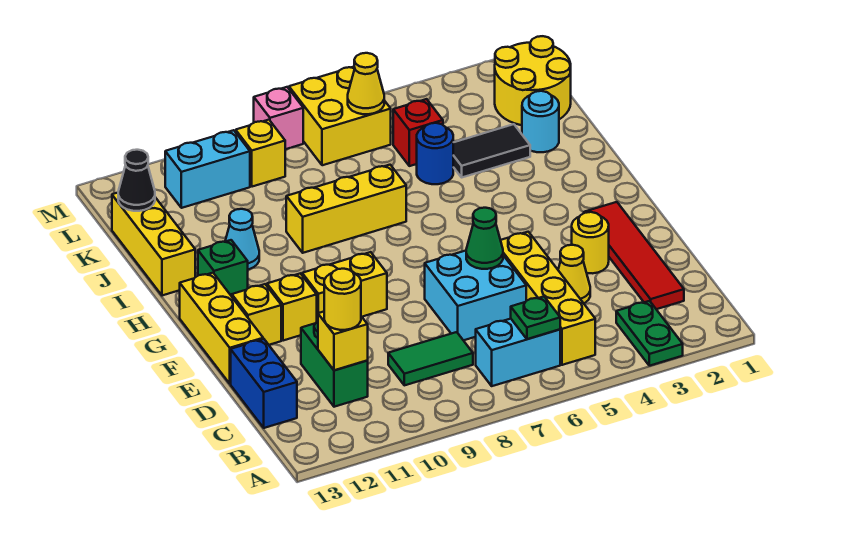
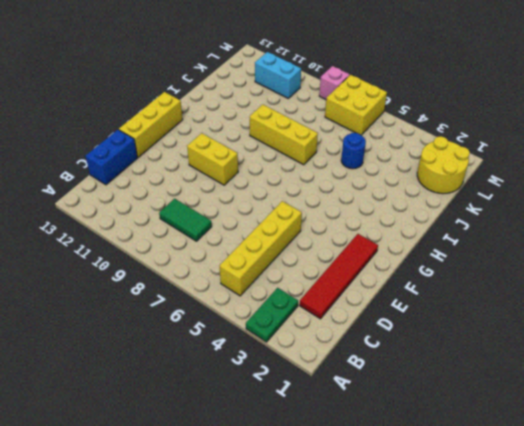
none -> cyan brick B6:B7 level 1
none -> green brick C11:D11 level 1
none -> yellow cone D4 level 1
none -> cyan brick D6:E7 level 1

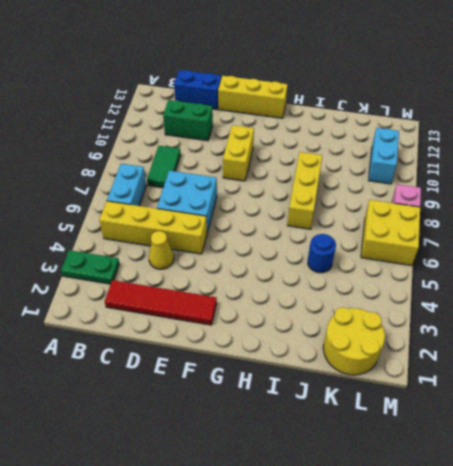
none -> yellow round brick E3 level 1
none -> yellow brick F11 level 1
none -> yellow brick F12 level 1
none -> green brick H12 level 1

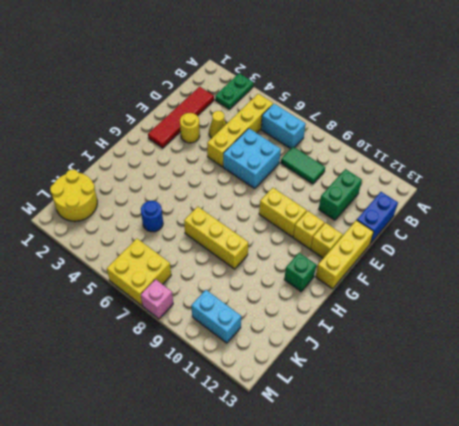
none -> cyan cone I11 level 1
none -> yellow brick I13:K13 level 1
none -> cyan round brick J2 level 1
none -> black tile J3:J4 level 1

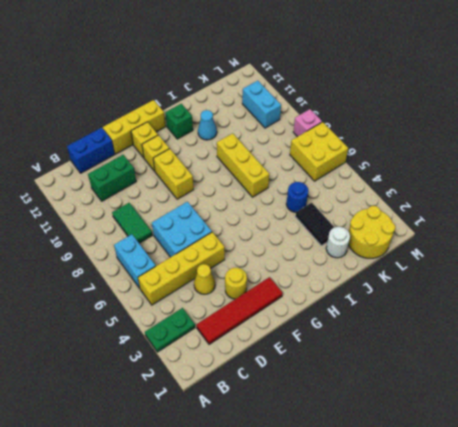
white round brick J2 level 1 -> cyan round brick J2 level 1
none -> yellow brick I13:K13 level 1
none -> red brick K5 level 1
none -> yellow brick L9 level 1
none -> green plate B6 level 2

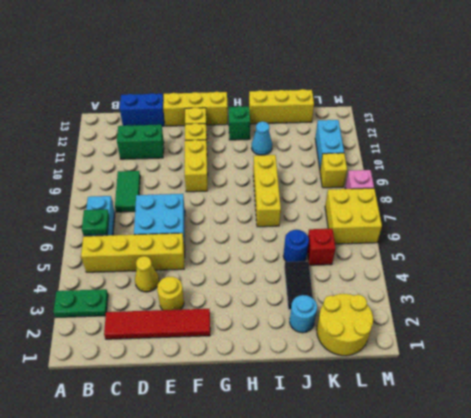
none -> yellow brick C11 level 2
none -> green cone E6 level 2
none -> black cone K13 level 2
none -> yellow cone L6 level 2

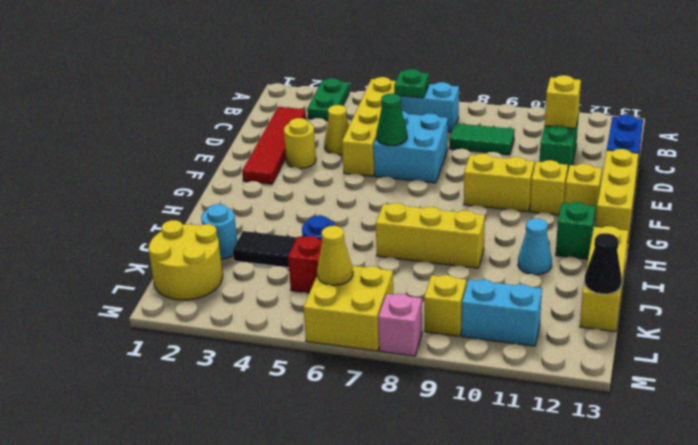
none -> yellow round brick C11 level 3

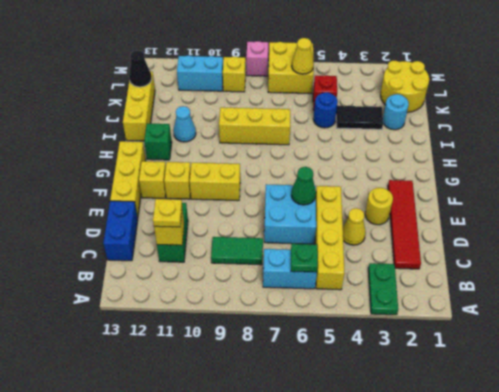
yellow plate C11 level 3 -> yellow round brick C11 level 3

